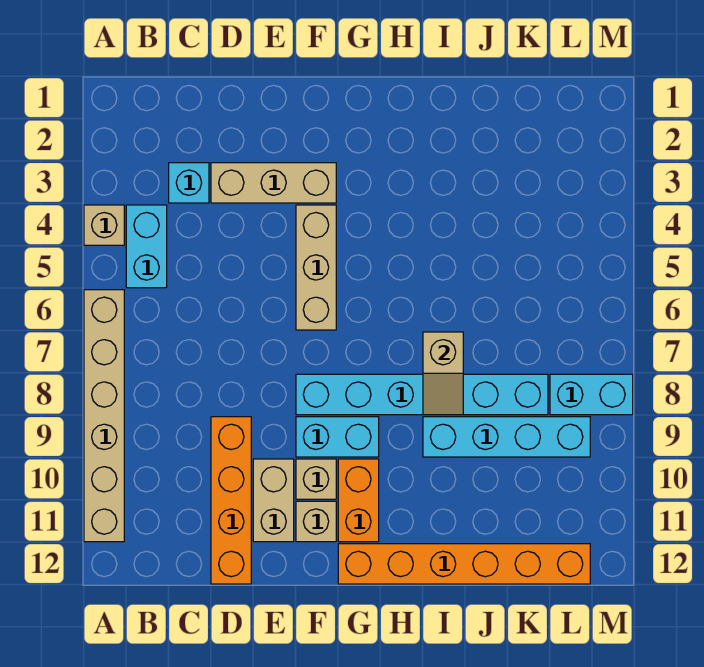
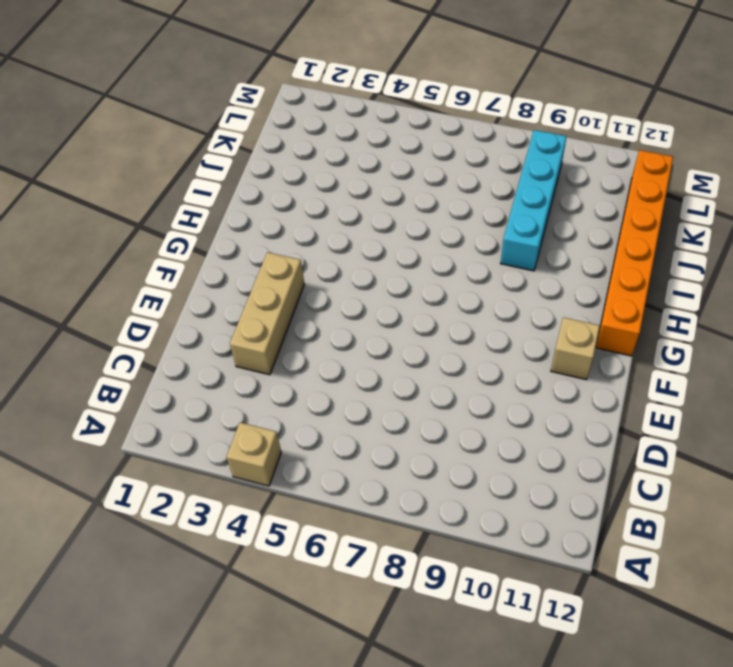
none -> tan brick A6:A11 level 1
none -> cyan brick B4:B5 level 1
none -> cyan brick C3 level 1

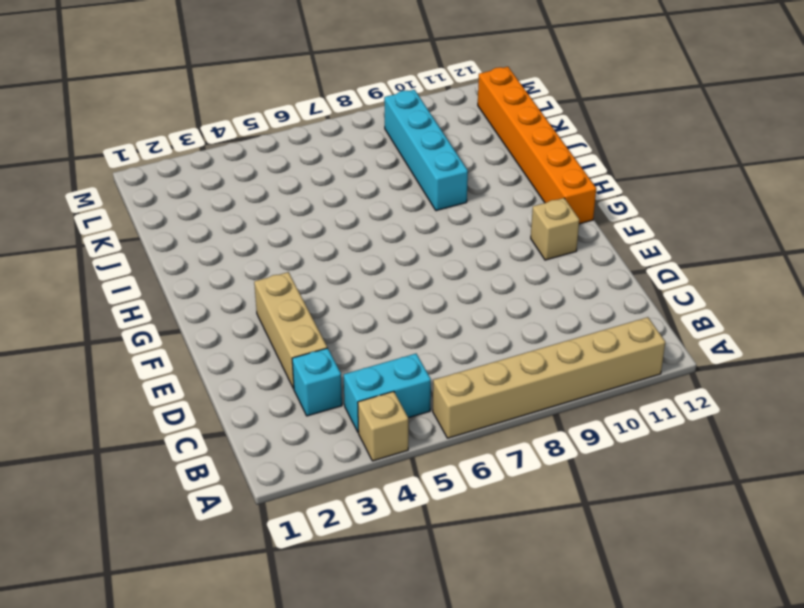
none -> orange brick D9:D12 level 1
none -> tan brick E10:E11 level 1
none -> tan brick F4:F6 level 1

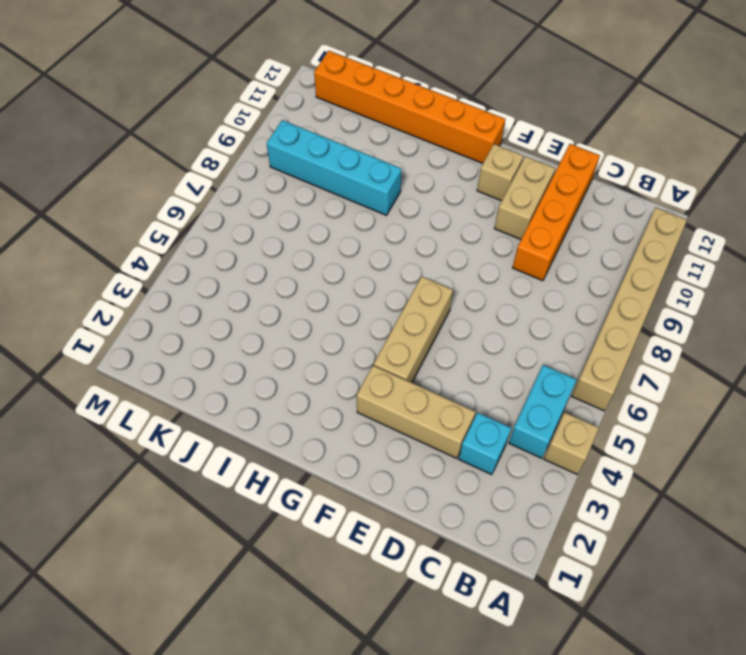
none -> cyan brick F8:K8 level 1
none -> cyan brick F9:G9 level 1
none -> tan brick F10 level 1

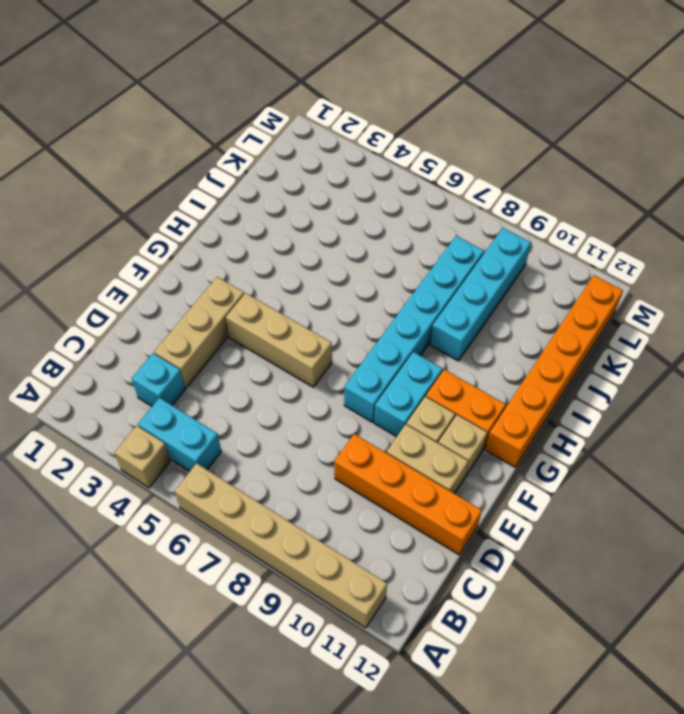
none -> cyan brick L8:M8 level 1
none -> tan slope I7:I8 level 2 top 7

